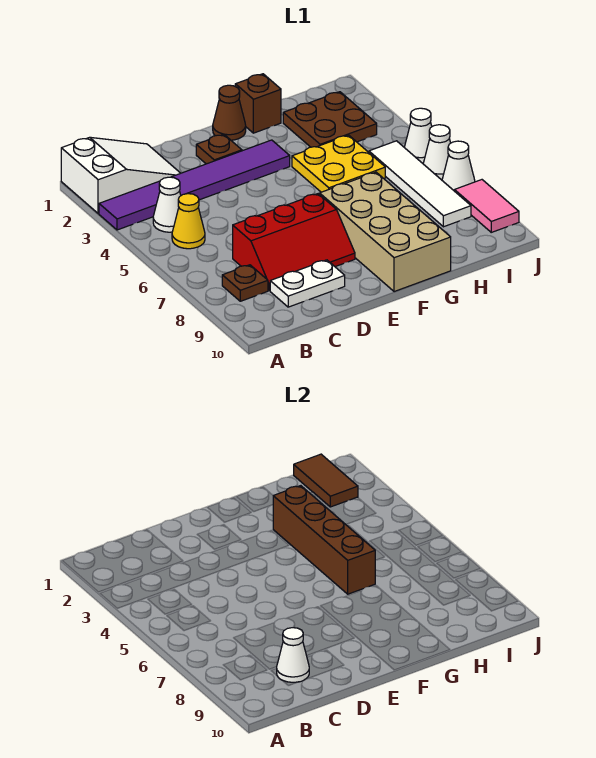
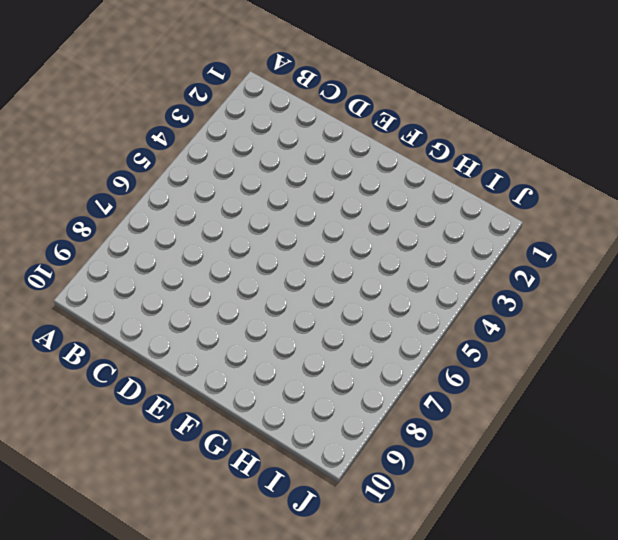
none -> white slope A1:C2 level 1 top A
none -> purple tile A3:F3 level 1
none -> white cone B4 level 1

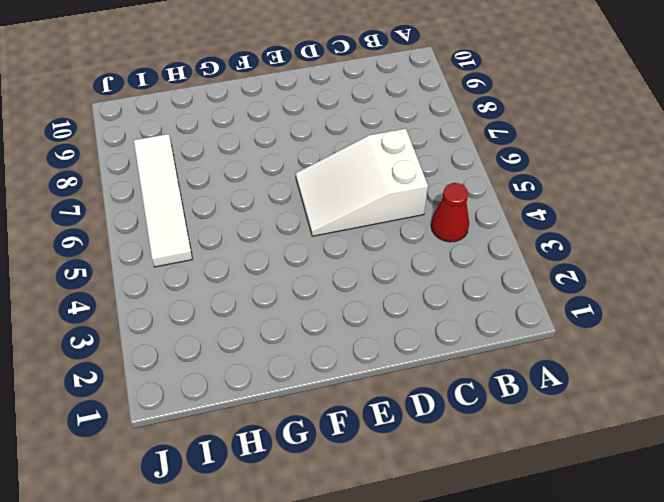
red cone B4 level 1 -> white cone B4 level 1
white slope C5:E6 level 1 top C -> white slope A1:C2 level 1 top A
none -> purple tile A3:F3 level 1
none -> yellow cone B5 level 1
none -> brown plate B8 level 1

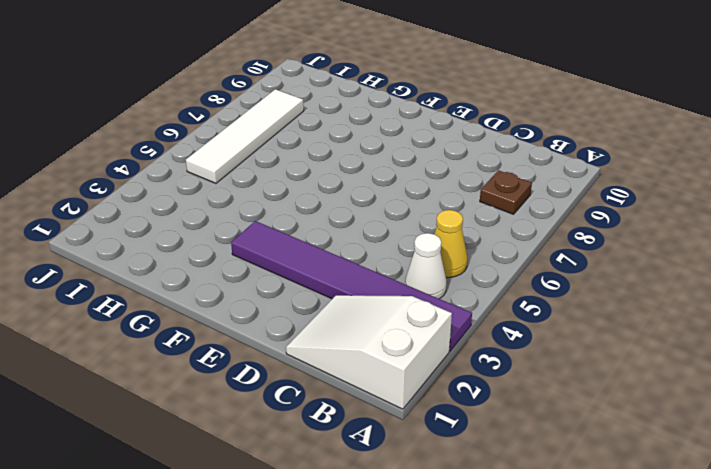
none -> red slope C7:E8 level 1 top 7
none -> white plate C9:D9 level 1
none -> brown plate E2 level 1

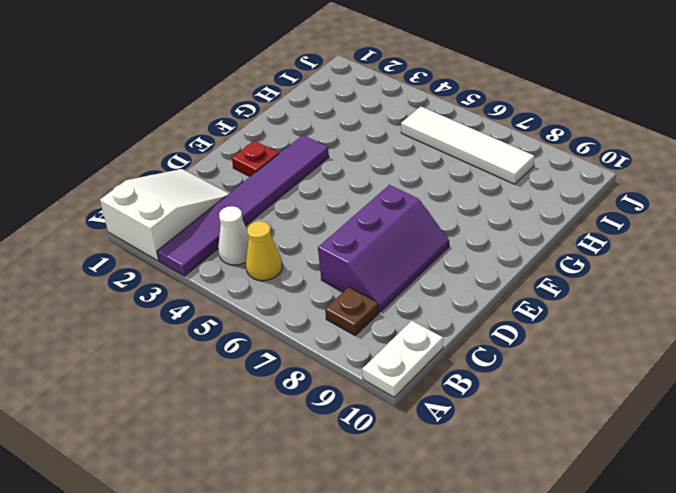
white plate A10:B10 level 1 -> white plate C9:D9 level 1
purple slope C7:E8 level 1 top 7 -> red slope C7:E8 level 1 top 7
red plate E2 level 1 -> brown plate E2 level 1
none -> brown cone F1 level 1
none -> tan brick F7:G10 level 1
none -> brown brick G1 level 1

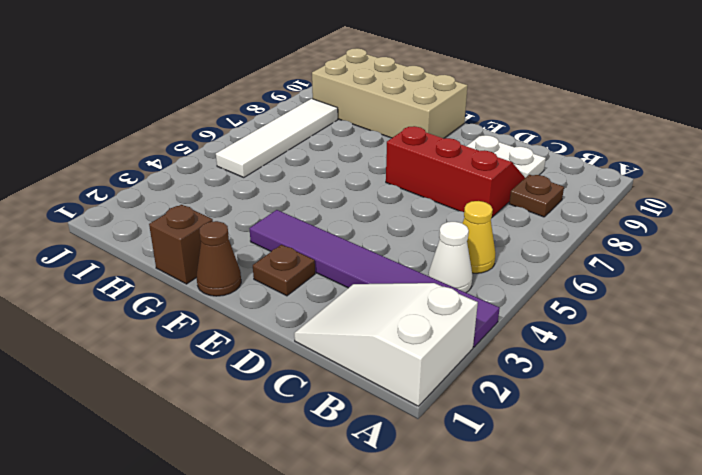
tan brick F9:I10 level 1 -> tan brick F7:G10 level 1
none -> yellow plate G4:H5 level 1
none -> brown plate H2:I3 level 1
none -> white cone J5 level 1

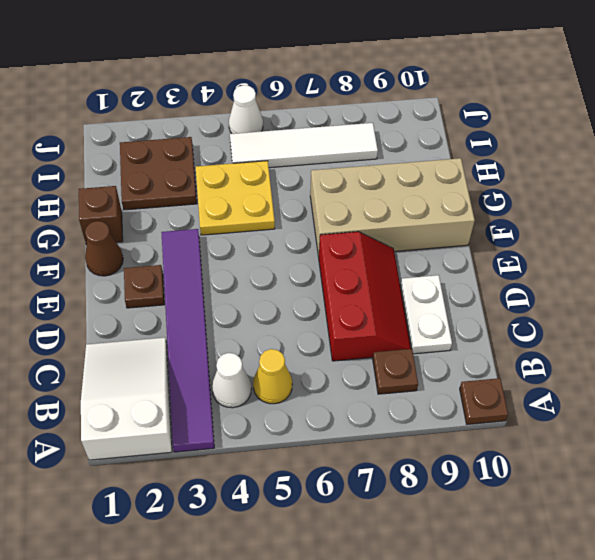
brown plate A10 level 1 -> none
none -> white cone J6 level 1
none -> white cone J7 level 1
none -> pink tile J8:J9 level 1

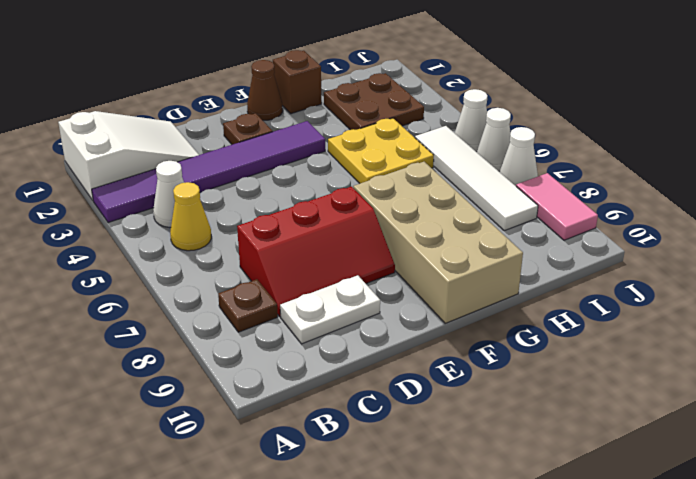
none -> white cone C9 level 2
none -> brown brick G3:G6 level 2
none -> brown tile I1:I2 level 2

